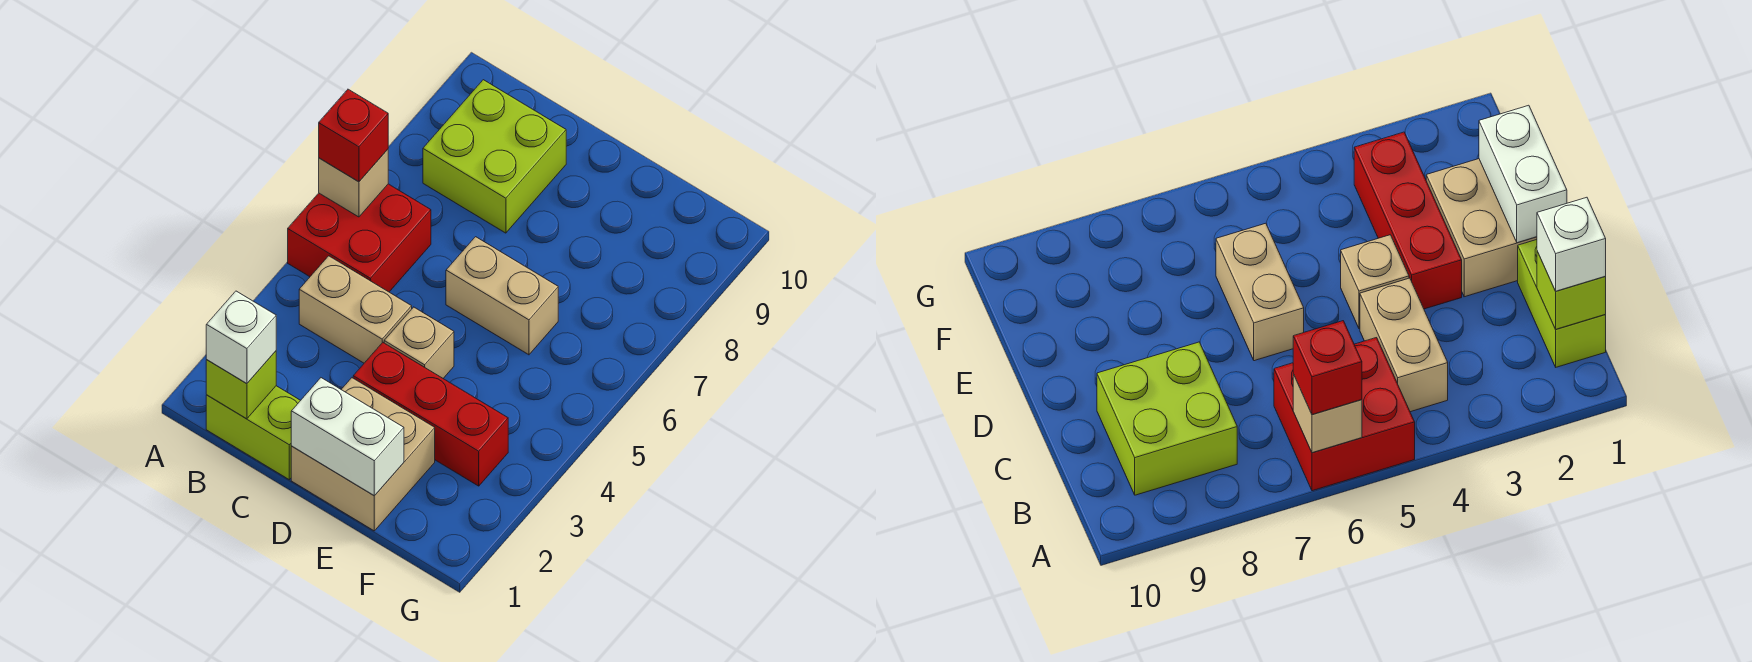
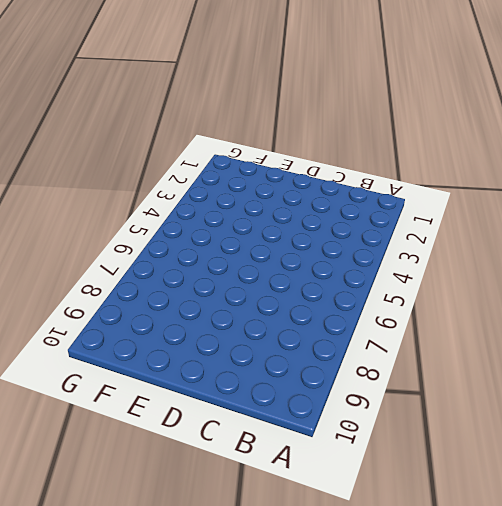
none -> red brick A5:B6 level 1
none -> lime brick B1:C1 level 1
none -> tan brick B4:C4 level 1

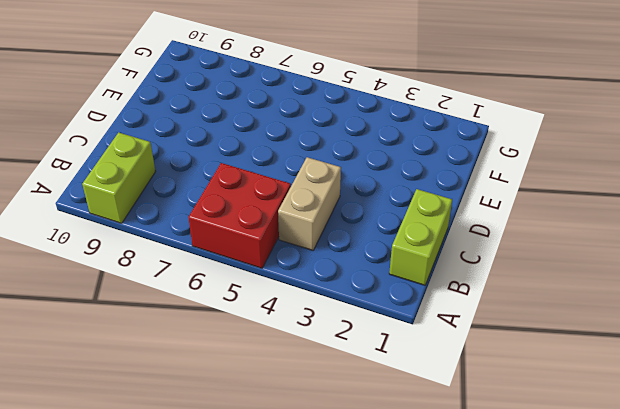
lime brick A9:B9 level 1 -> lime brick B8:C9 level 1
none -> tan brick D1:E2 level 1
none -> red brick D3:F3 level 1
none -> tan brick D4 level 1

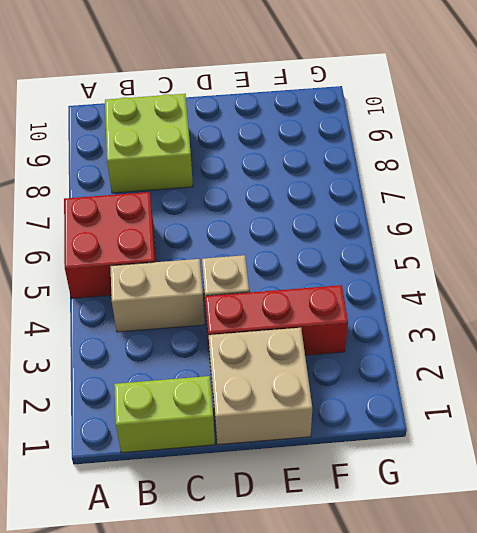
none -> tan brick D6:E6 level 1
none -> tan brick A6 level 2
none -> lime brick B1 level 2

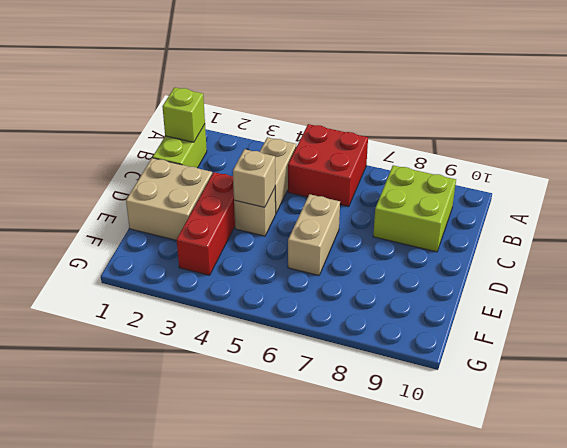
tan brick D4 level 2 -> tan brick A6 level 2
none -> white brick D1:E1 level 2
none -> red brick A6 level 3
none -> white brick B1 level 3

